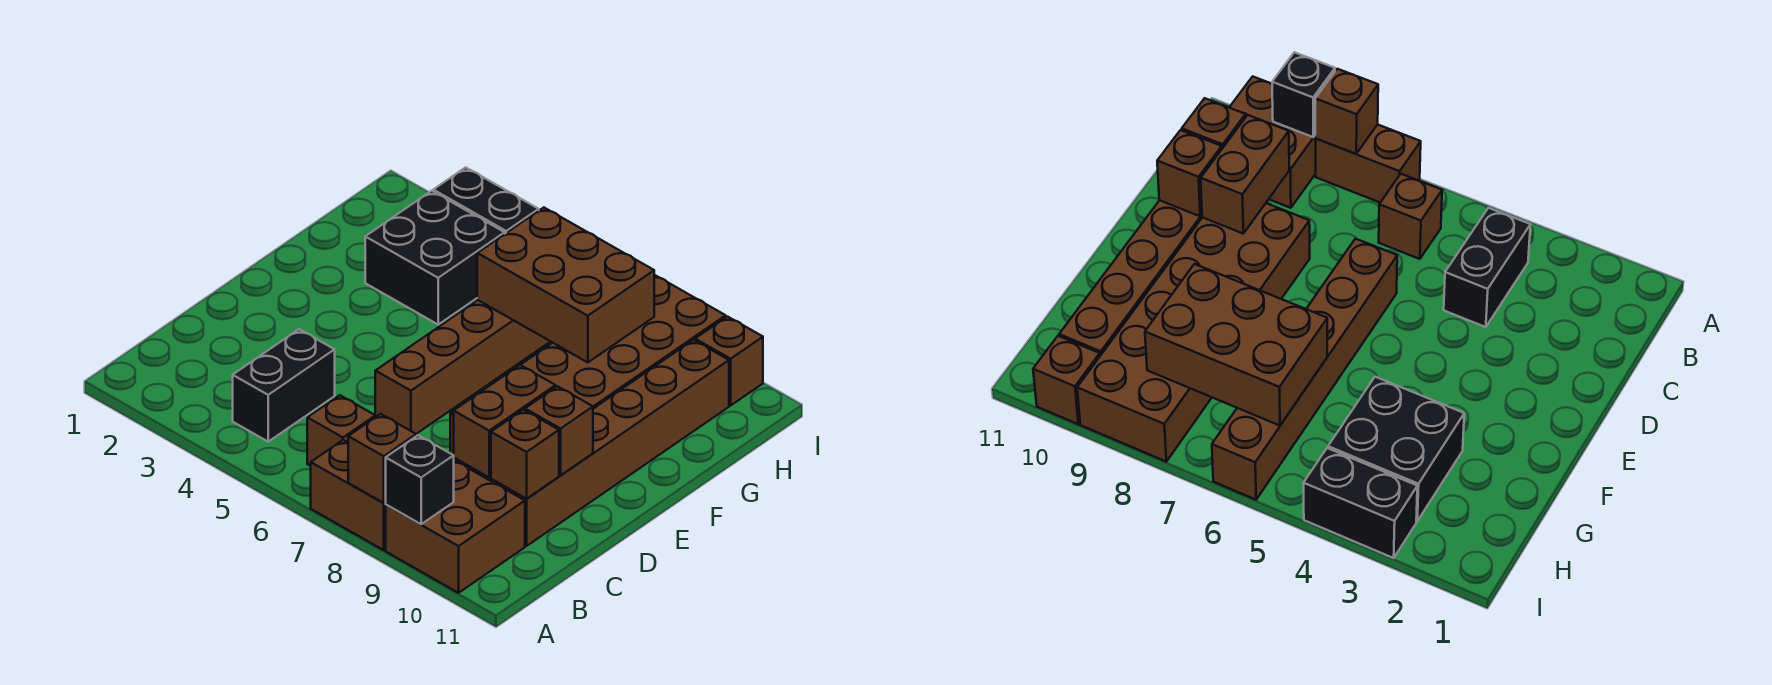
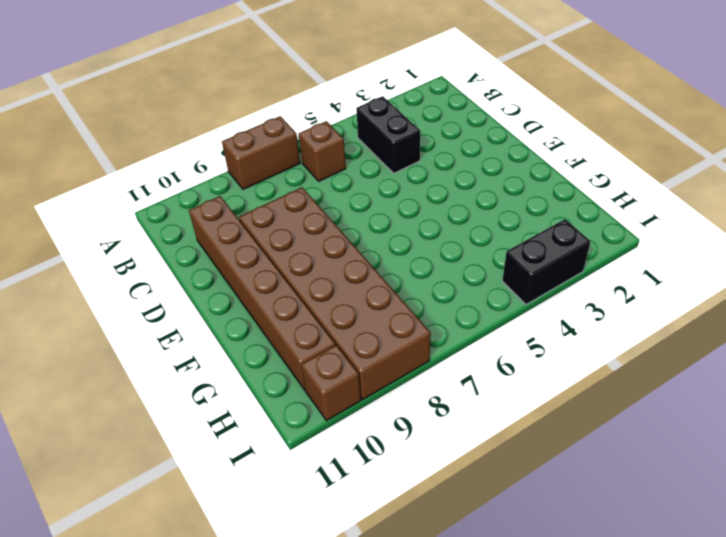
none -> brown brick A9:B10 level 1
none -> brown brick D6:I6 level 1
none -> black brick G3:H4 level 1

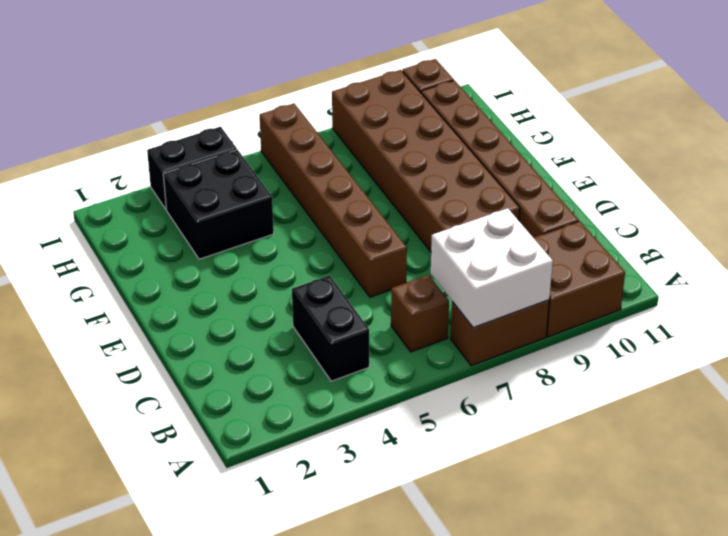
white brick A7:B8 level 2 -> brown brick A8 level 2
none -> black brick A9 level 2
none -> brown brick C9:D9 level 2
none -> brown brick C10 level 2

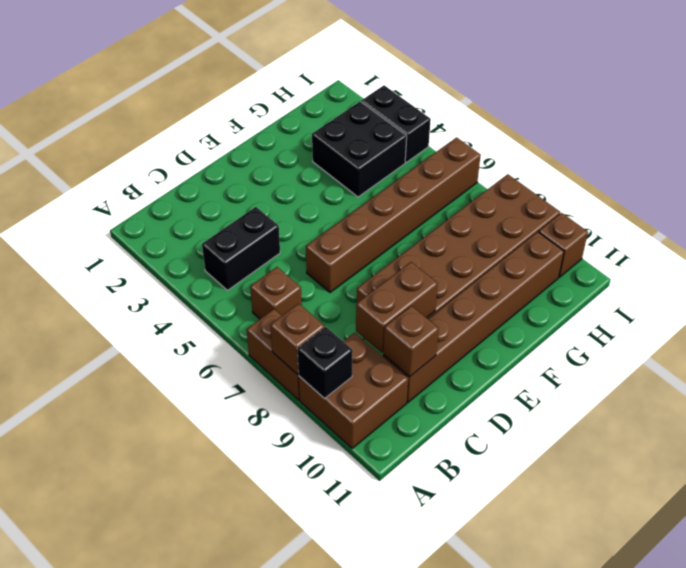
none -> brown brick D10 level 2
none -> brown brick G6:H8 level 2

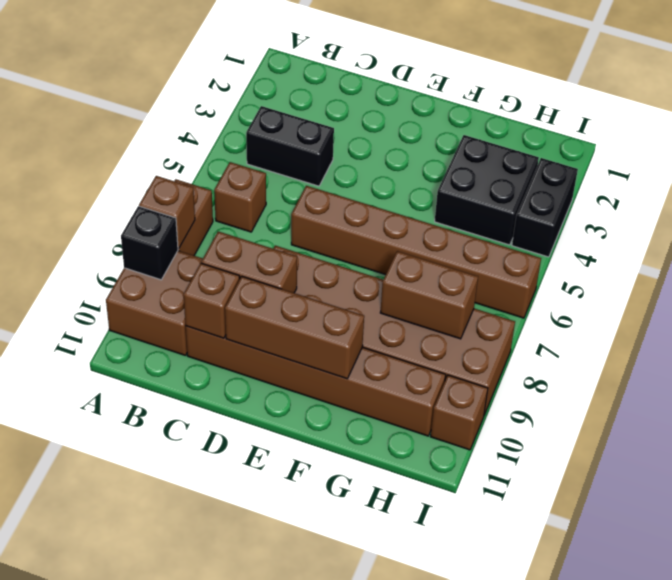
brown brick D10:F10 level 2 -> brown brick D10 level 2
brown brick G8:H8 level 2 -> brown brick G6:H8 level 2

